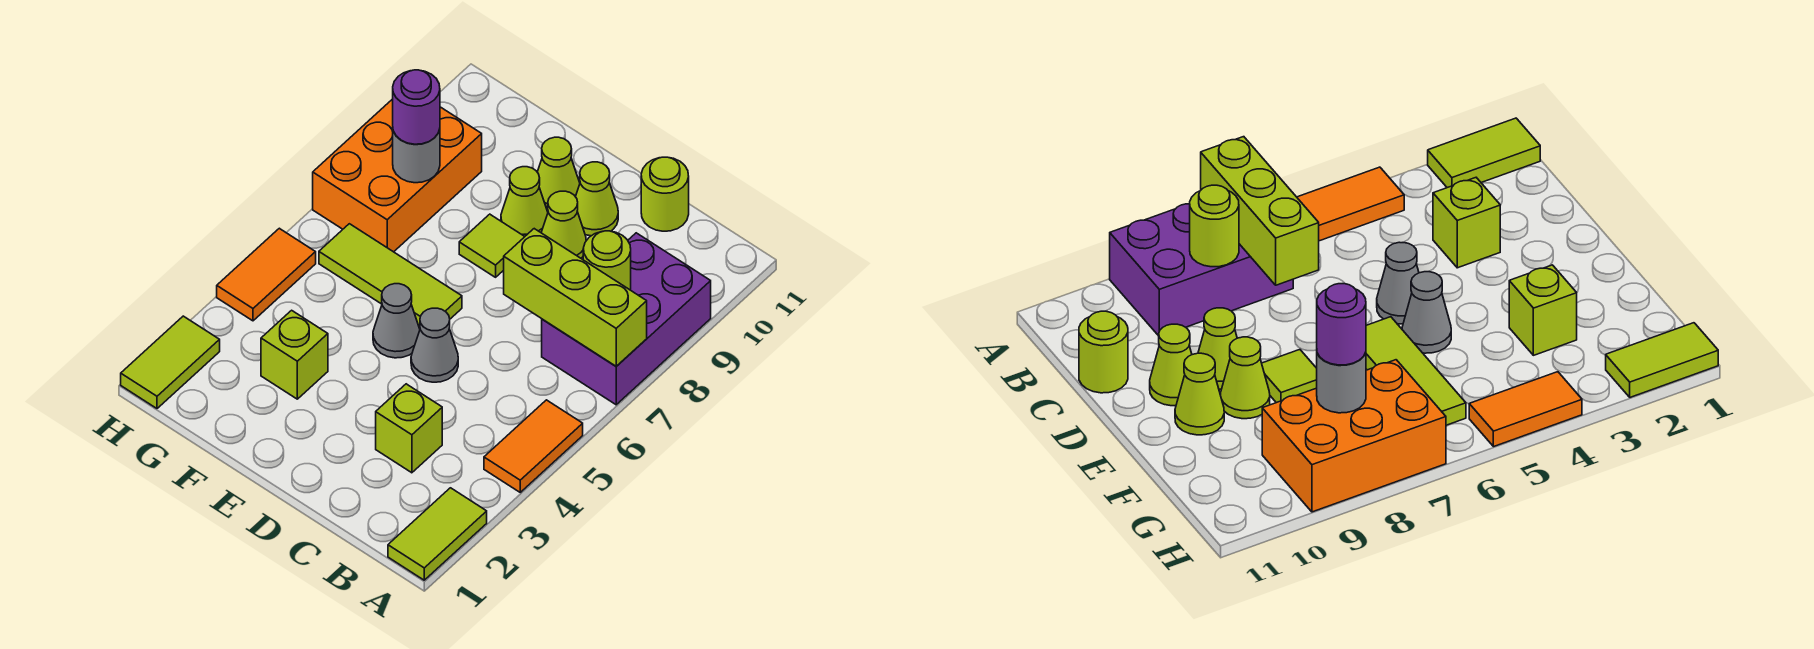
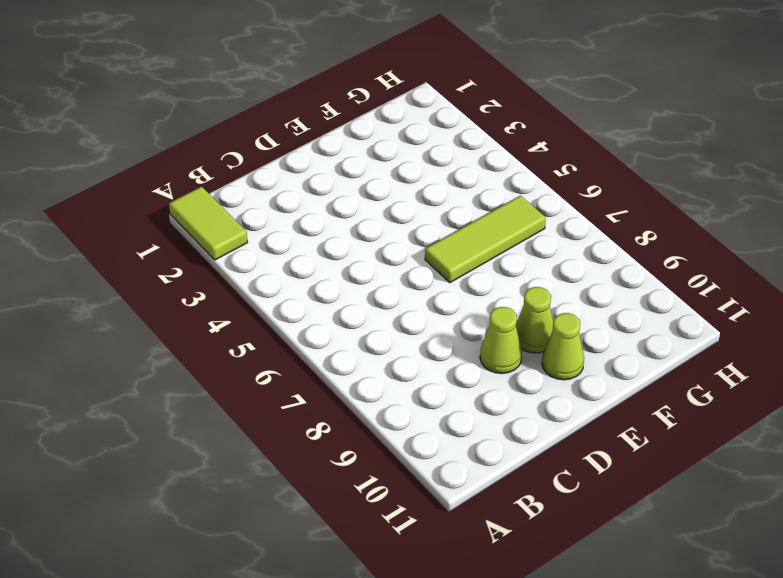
none -> orange tile A4:A5 level 1
none -> purple brick A7:B9 level 1
none -> lime brick C3 level 1

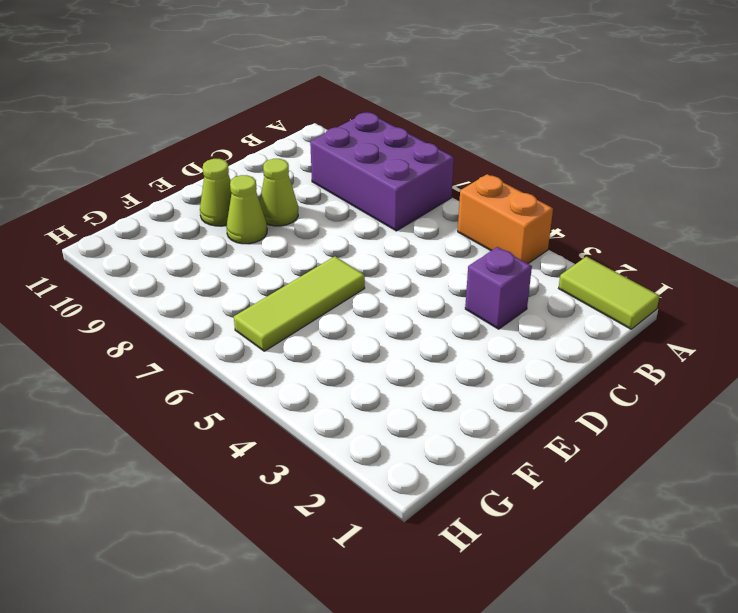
orange brick A4:A5 level 1 -> orange tile A4:A5 level 1
purple brick C3 level 1 -> lime brick C3 level 1
none -> lime round brick C11 level 1
none -> grey cone D5 level 1
none -> lime cone D10 level 1

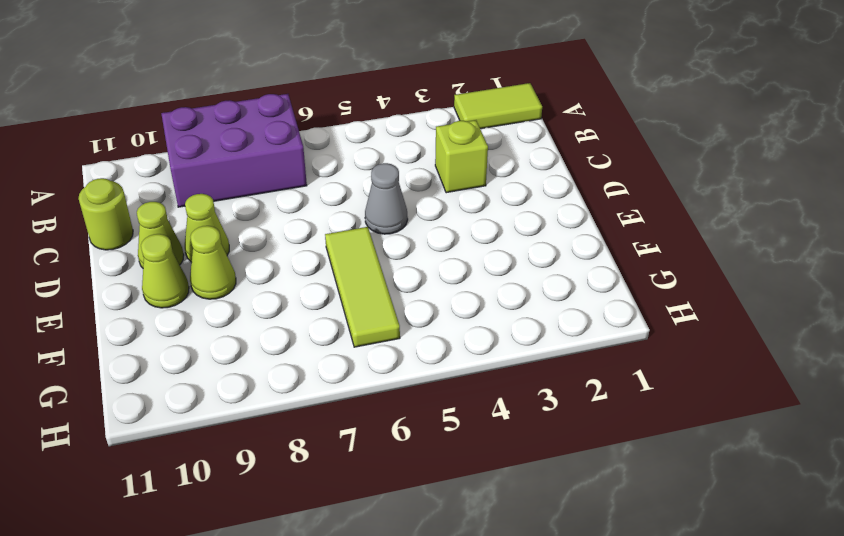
none -> orange tile A4:A5 level 1
none -> grey cone E5 level 1
none -> lime tile E8 level 1

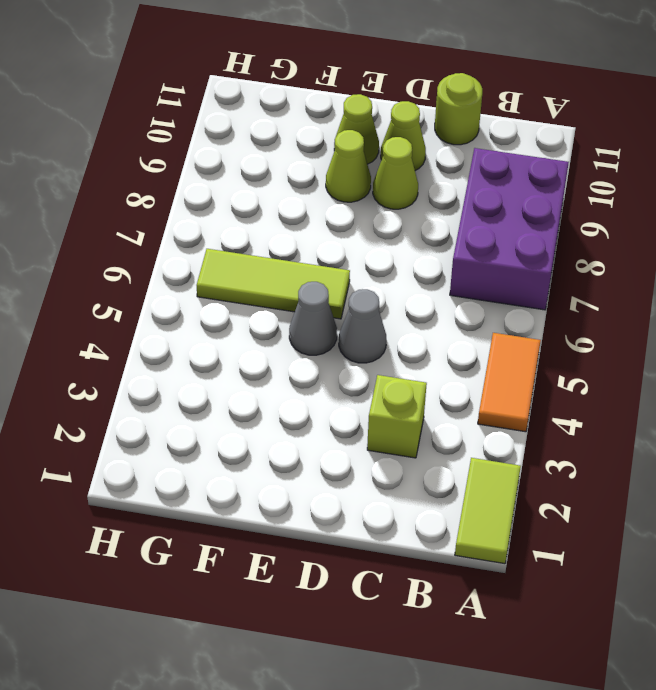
none -> lime tile E8 level 1
none -> lime brick F3 level 1
none -> orange brick G7:H9 level 1

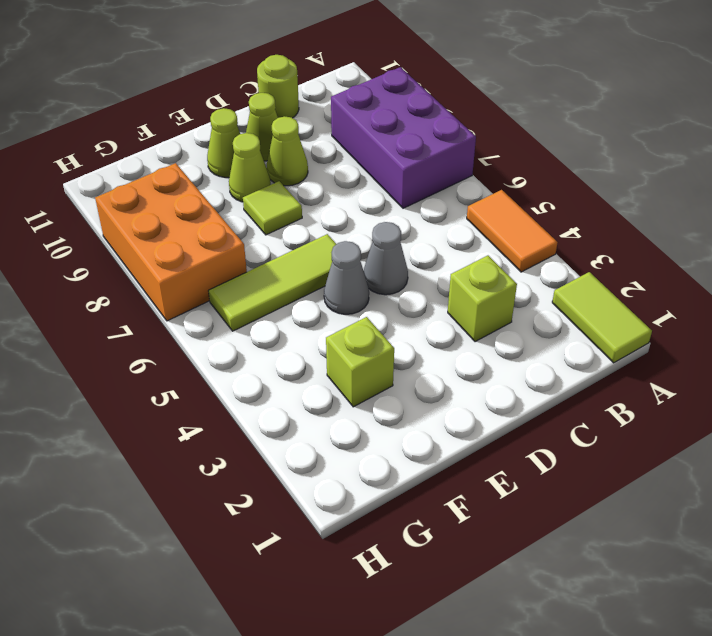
none -> lime tile H1:H2 level 1
none -> orange tile H4:H5 level 1
none -> lime brick A7:C7 level 2

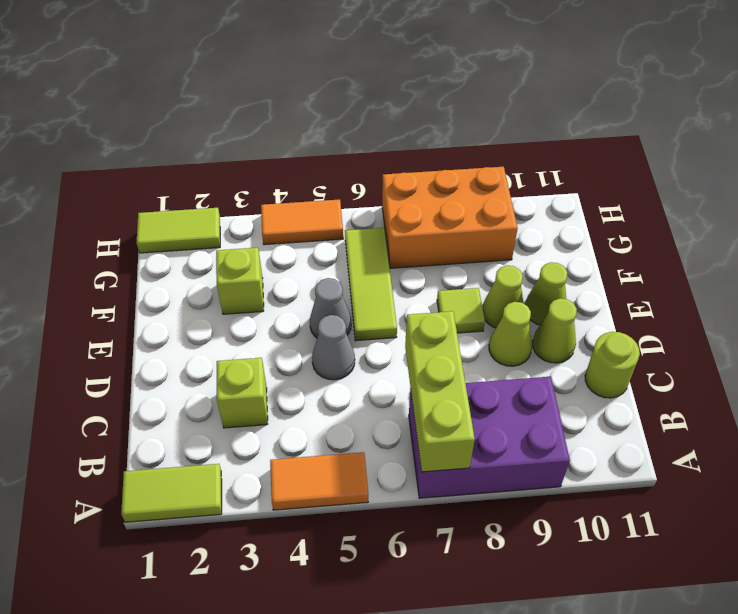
none -> lime round brick B8 level 2
none -> grey round brick G8 level 2
none -> purple round brick G8 level 3

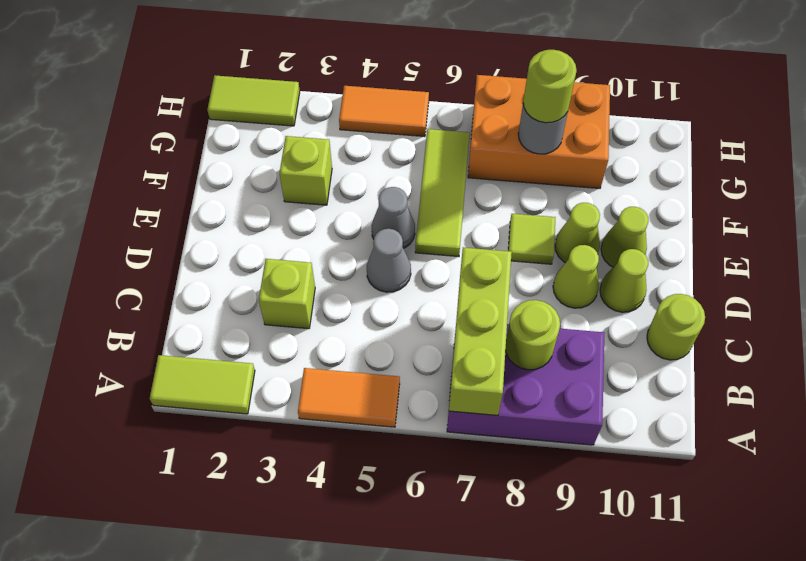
lime round brick G8 level 3 -> purple round brick G8 level 3

